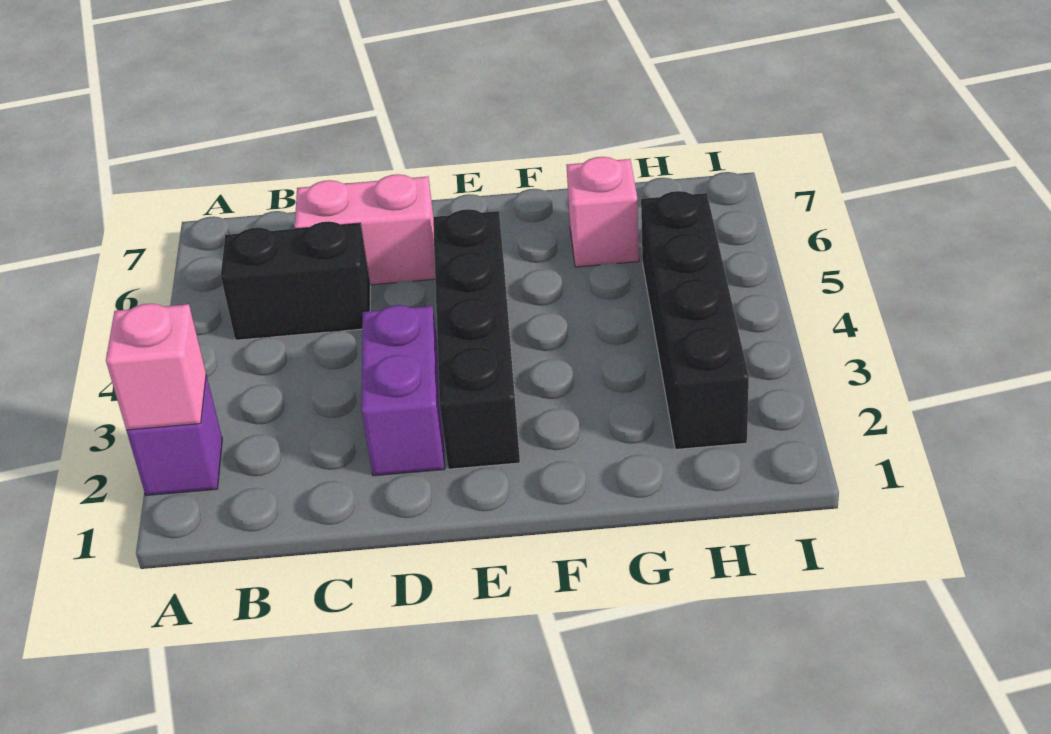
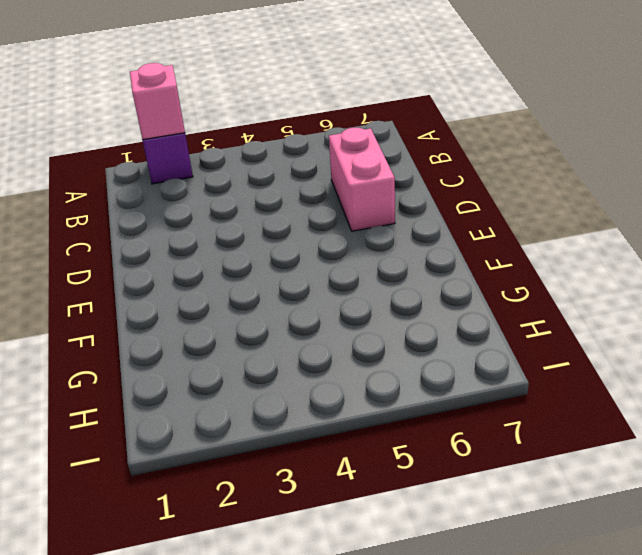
none -> black brick B5:C5 level 1
none -> purple brick D2:D3 level 1

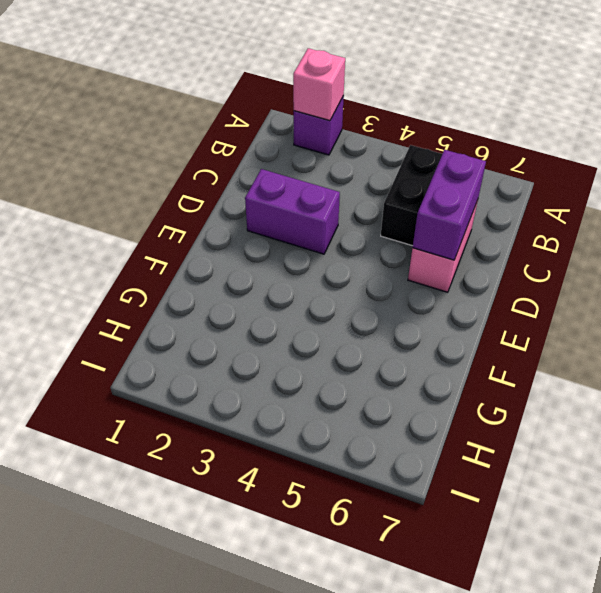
purple brick C6:D6 level 2 -> none
none -> black brick E2:E5 level 1
none -> pink brick G6 level 1

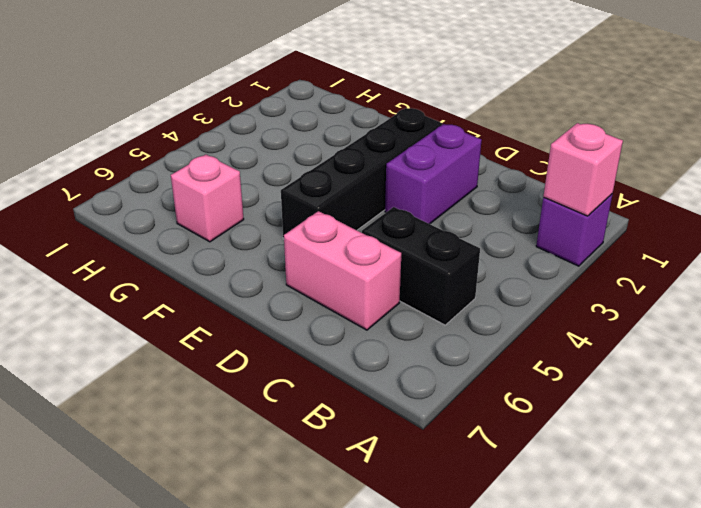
none -> black brick H2:H5 level 1

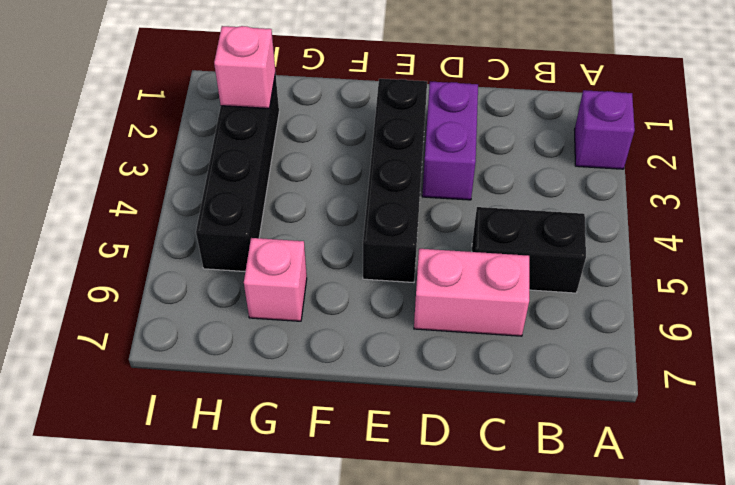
pink brick H2 level 2 -> pink brick A2 level 2

